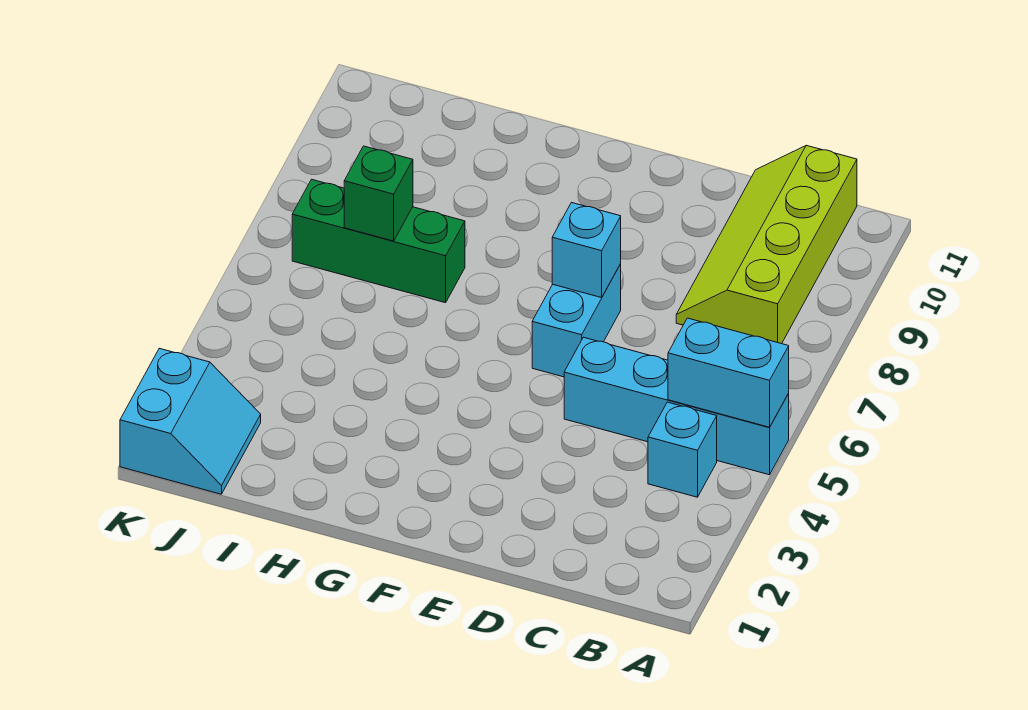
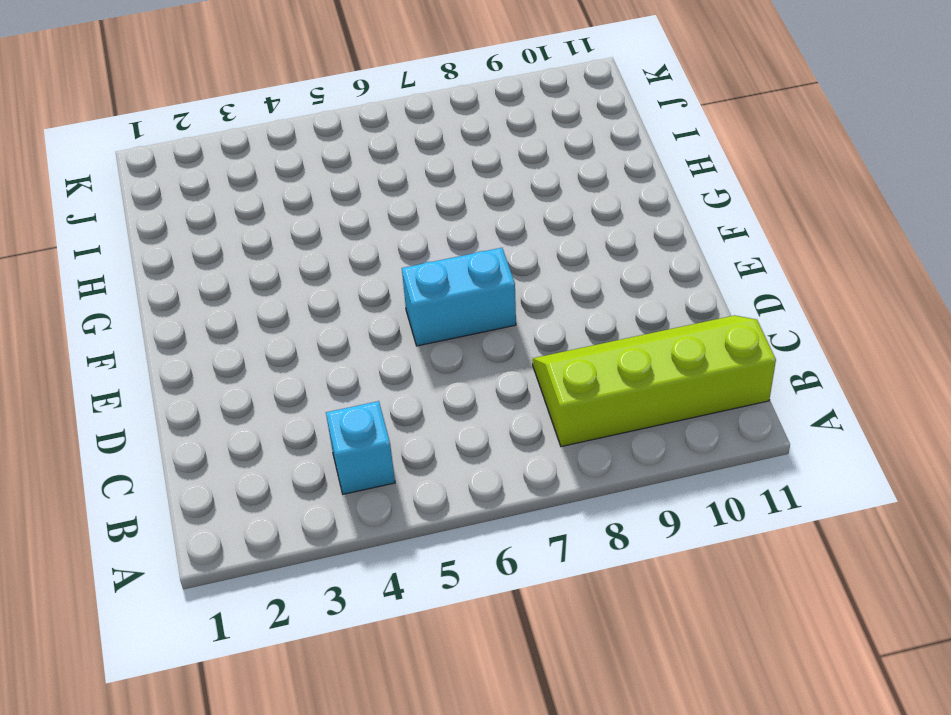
none -> cyan brick A5:D5 level 1
none -> green brick H7:J7 level 1

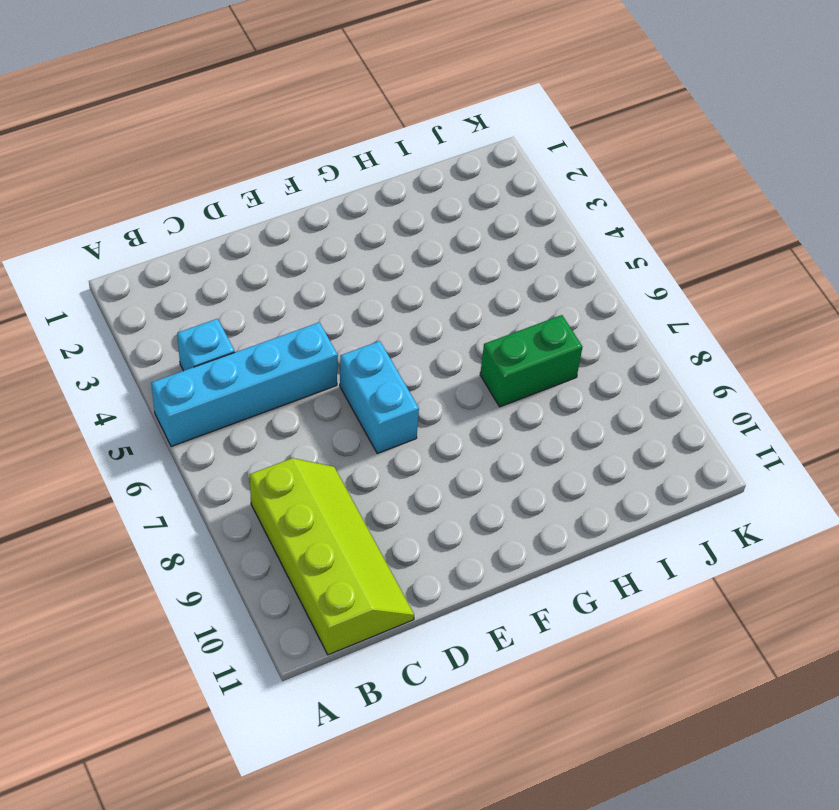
green brick H7:I7 level 1 -> green brick H7:J7 level 1
none -> cyan slope J1:K2 level 1 top K
none -> cyan brick A5:B5 level 2

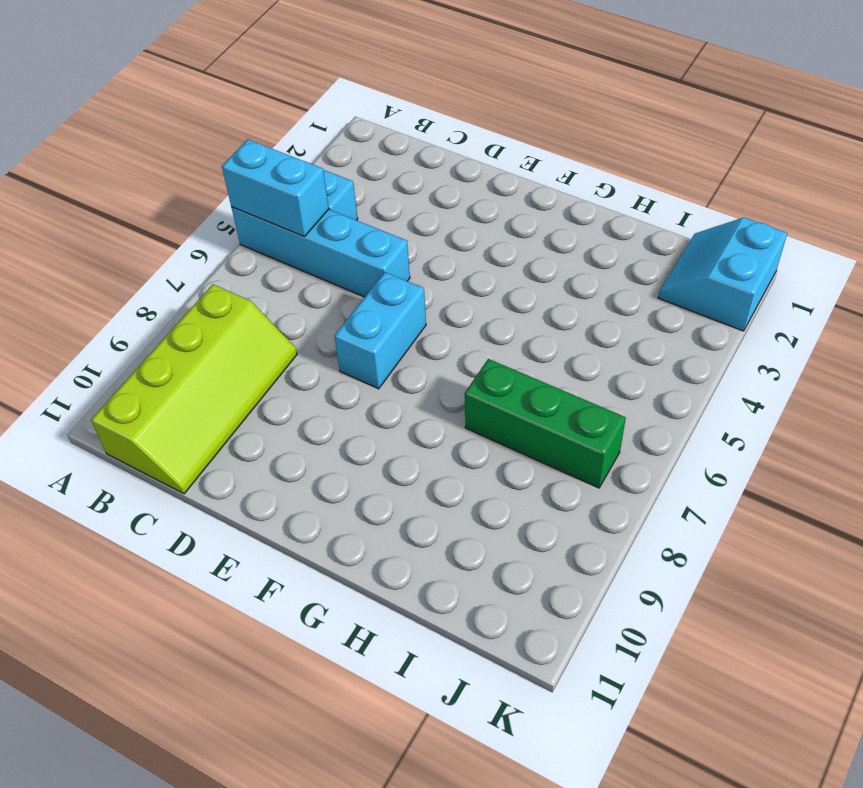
none -> cyan brick E7 level 2
none -> green brick I7 level 2

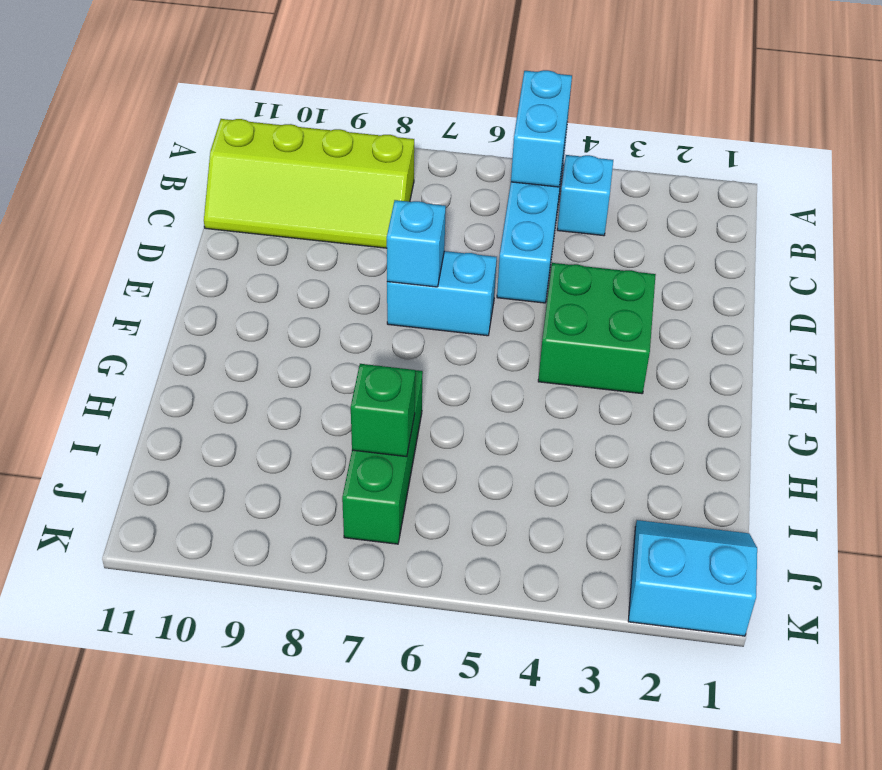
green brick E3:F4 level 1 -> none

